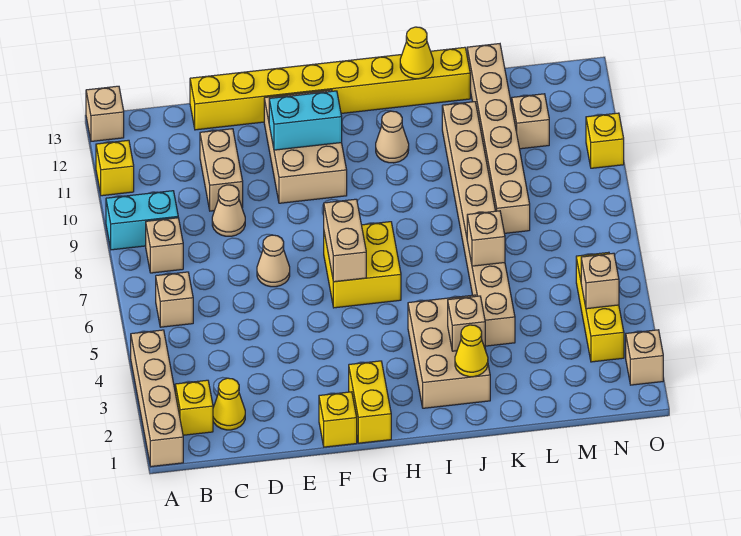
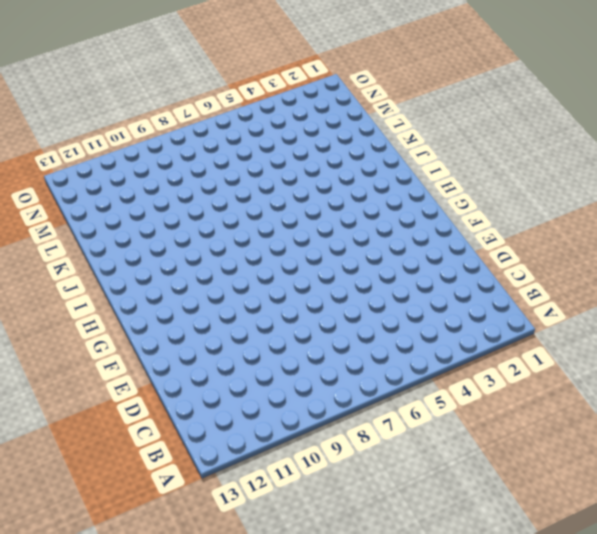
none -> tan brick A1:A4 level 1
none -> cyan brick A9:B9 level 1
none -> yellow brick A11 level 1
none -> tan brick A13 level 1

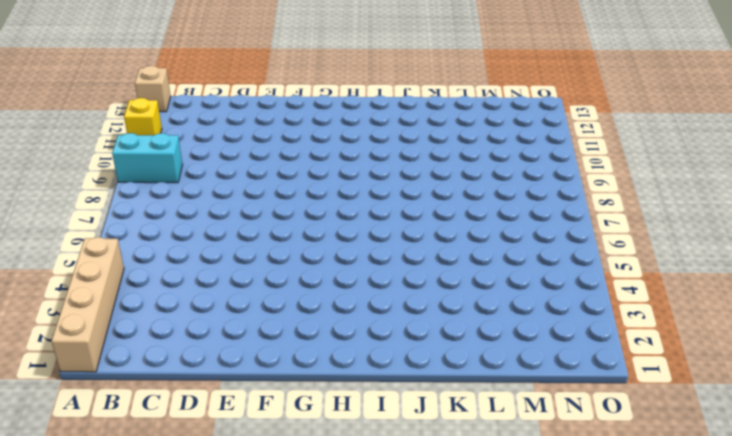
none -> yellow brick B2 level 1
none -> tan brick B6 level 1
none -> tan brick B8 level 1
none -> yellow cone C2 level 1

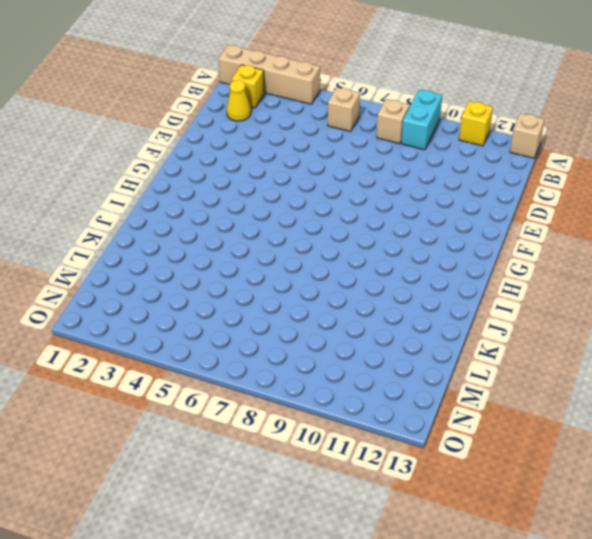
none -> tan cone D9 level 1
none -> tan brick D10:D11 level 1
none -> yellow brick D13:K13 level 1
none -> tan cone E7 level 1

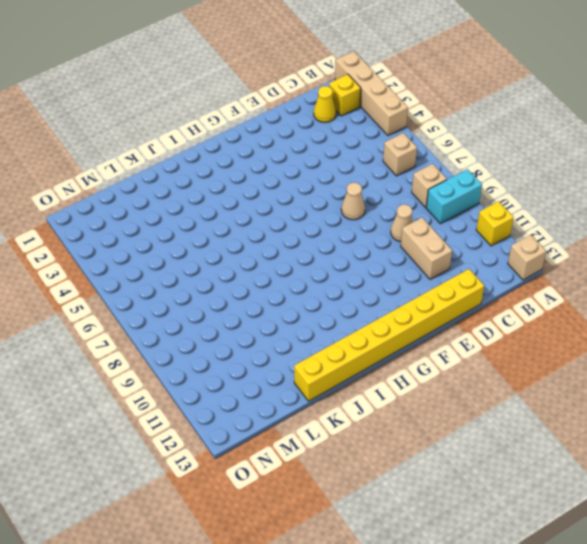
none -> yellow brick F1 level 1
none -> tan brick F10:G12 level 1
none -> yellow brick G1:G2 level 1
none -> yellow brick G6:H7 level 1

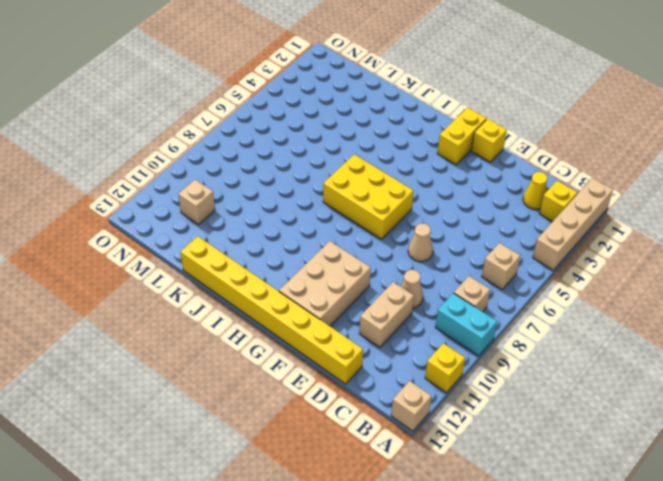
yellow brick G6:I7 level 1 -> yellow brick G6:H7 level 1
none -> tan brick I2:J4 level 1
none -> tan cone I11 level 1
none -> tan brick K4:K11 level 1
none -> tan brick L8:L13 level 1

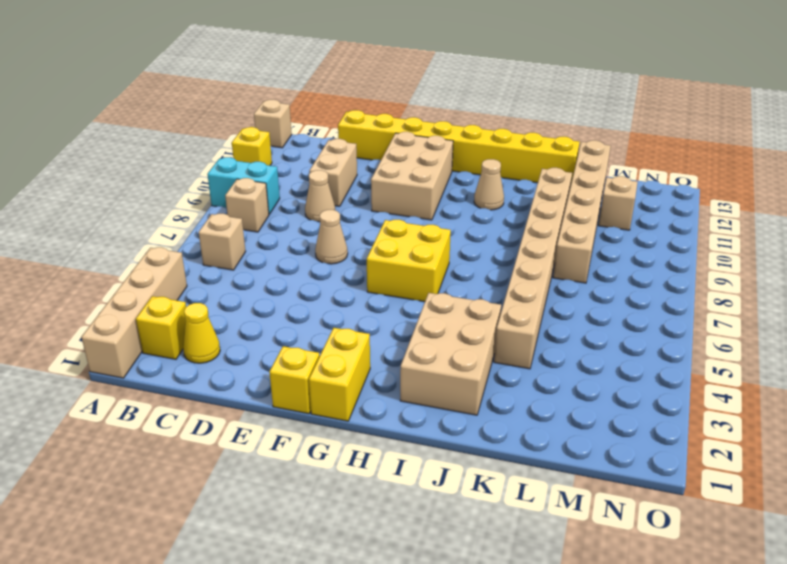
none -> yellow brick N3:N5 level 1
none -> tan brick O2 level 1
none -> yellow brick O10 level 1
none -> cyan brick F11:G11 level 2

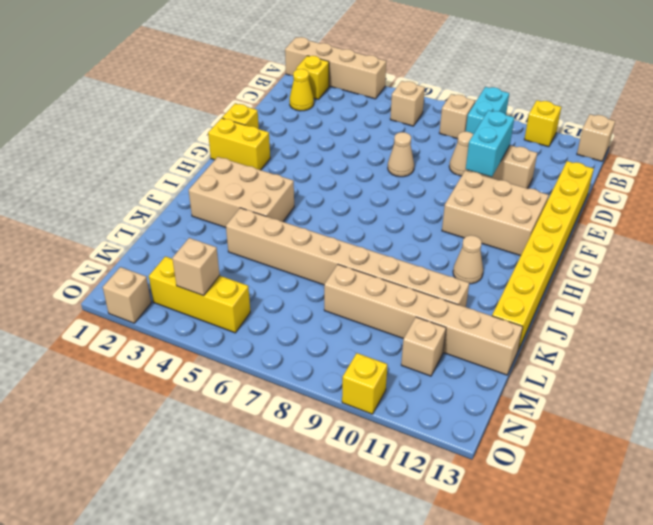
cyan brick D10:E10 level 2 -> cyan brick F11:G11 level 2
none -> yellow brick G6:H7 level 1
none -> tan brick G6:G7 level 2
none -> yellow cone J2 level 2
none -> tan brick J3 level 2

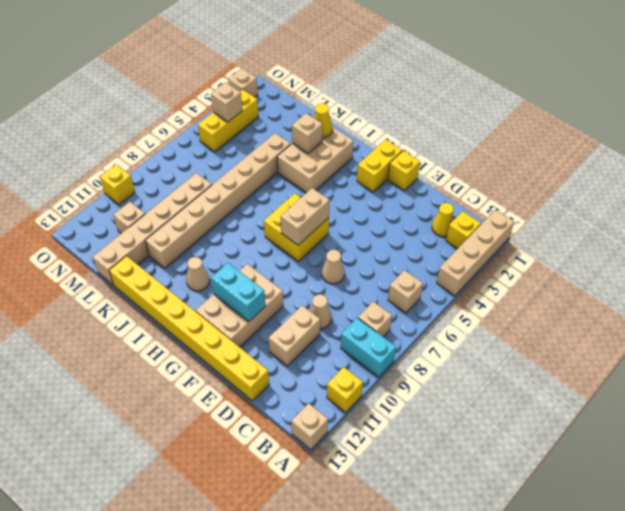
none -> yellow cone J13 level 2
none -> tan brick K6 level 2

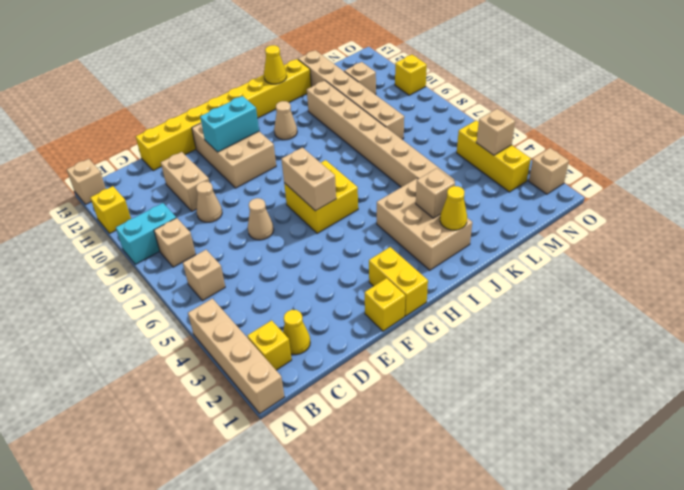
none -> tan brick K6 level 2

